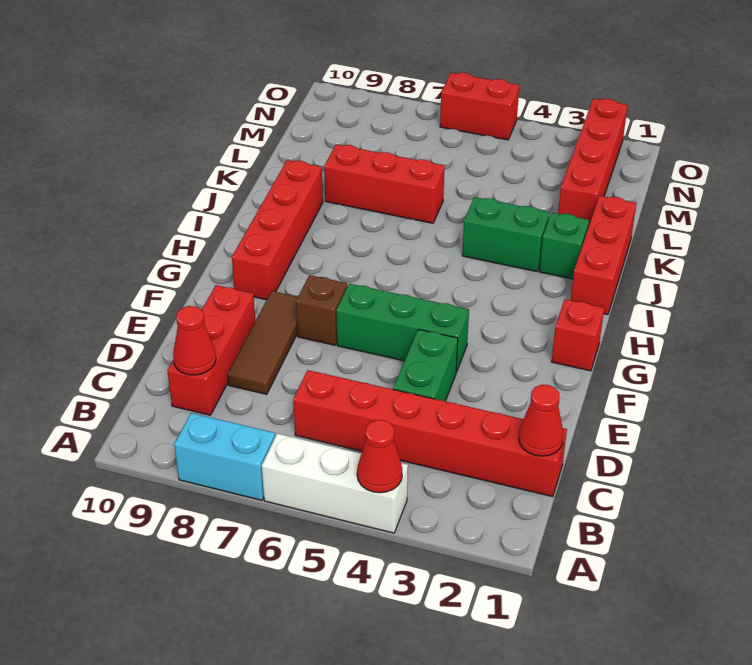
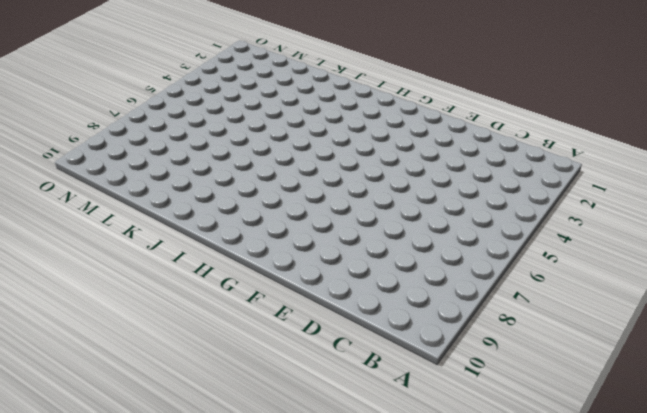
none -> white brick A4:A6 level 1
none -> cyan brick A7:A8 level 1
none -> red brick C1:C6 level 1

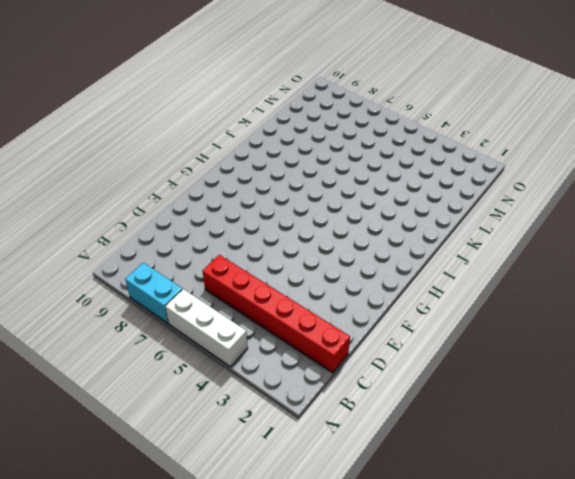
none -> red brick C9:E9 level 1
none -> green brick D4:E4 level 1
none -> brown tile D8:F8 level 1

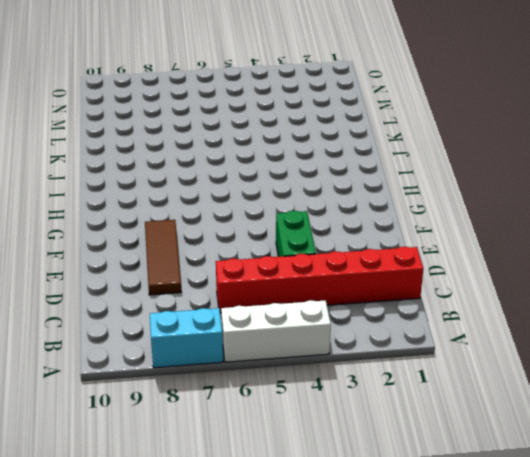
none -> red brick C9:E9 level 1
none -> green brick F4:F6 level 1
none -> brown brick F7 level 1

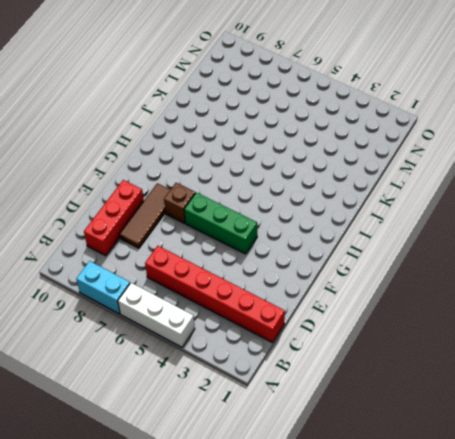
none -> green brick D4:E4 level 1
none -> red brick G1 level 1
none -> red brick G9:J9 level 1

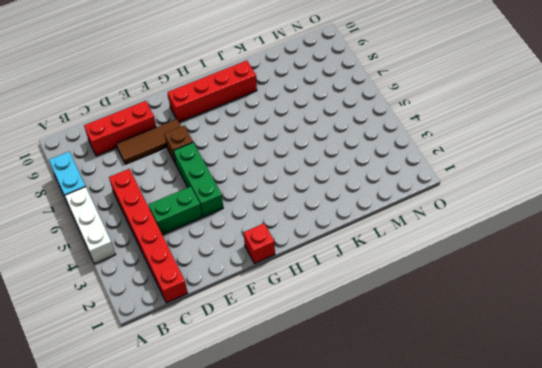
none -> red brick I1:K1 level 1
none -> green brick J2 level 1
none -> green brick J3:J4 level 1

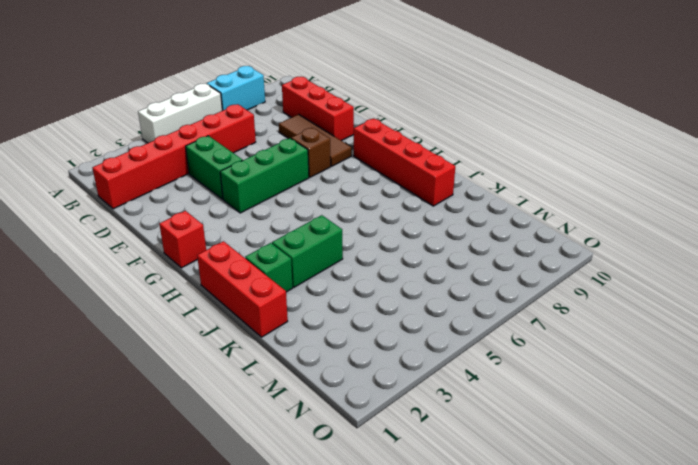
none -> red brick K6:K8 level 1
none -> red brick L2:O2 level 1
none -> red brick O5:O6 level 1

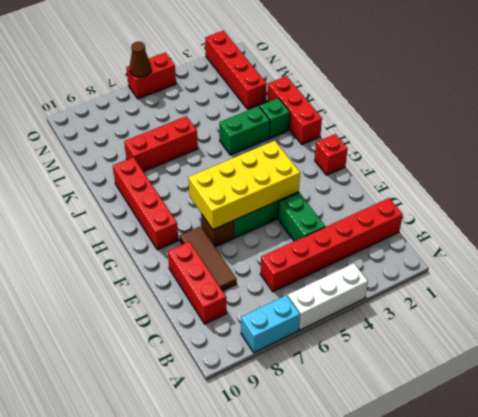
yellow brick F4:G7 level 2 -> none
brown cone O6 level 2 -> none
none -> red cone A4 level 2
none -> red cone C1 level 2
none -> red cone C9 level 2

